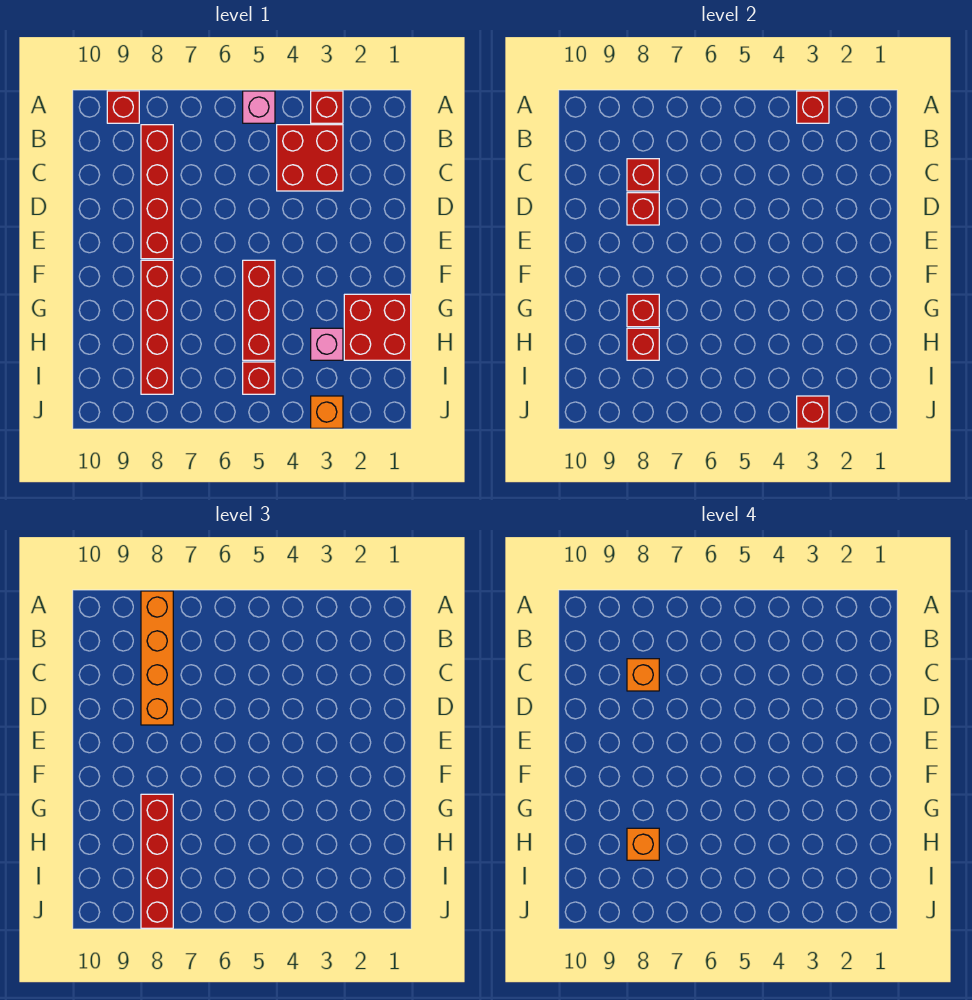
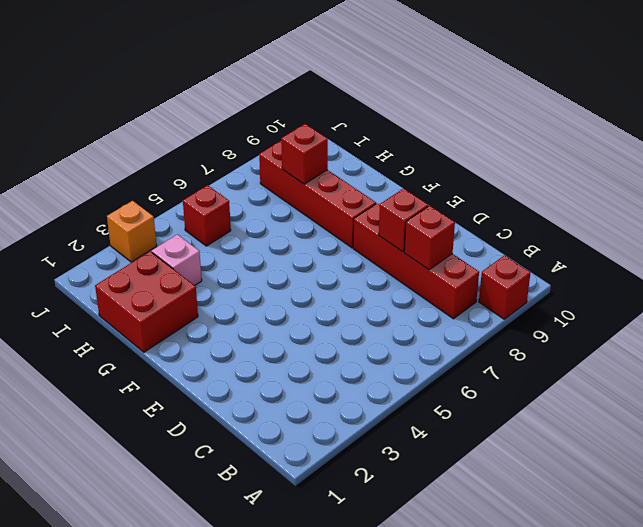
none -> red brick A3 level 1
none -> pink brick A5 level 1
none -> red brick B3:C4 level 1

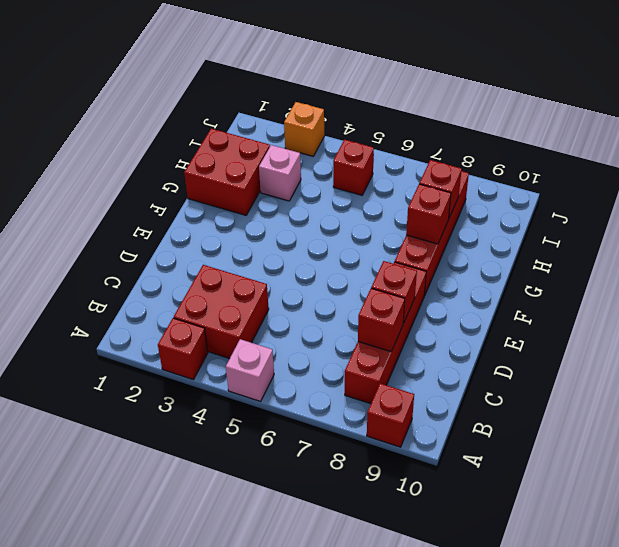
none -> red brick F5:H5 level 1
none -> red brick A3 level 2
none -> red brick J3 level 2

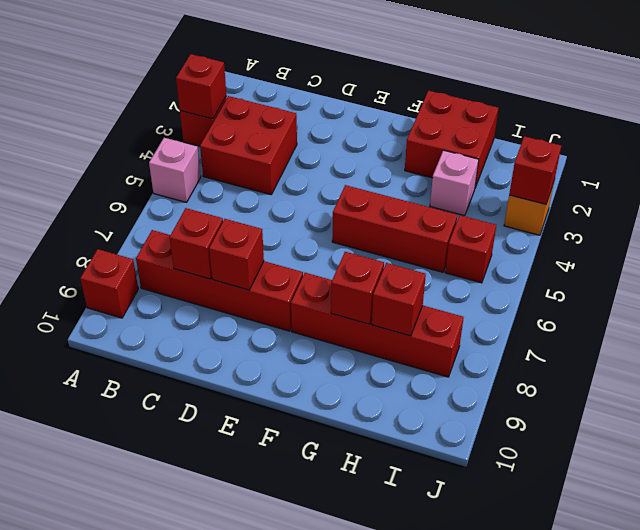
none -> orange brick A8:D8 level 3
none -> red brick G8:J8 level 3
none -> orange brick C8 level 4

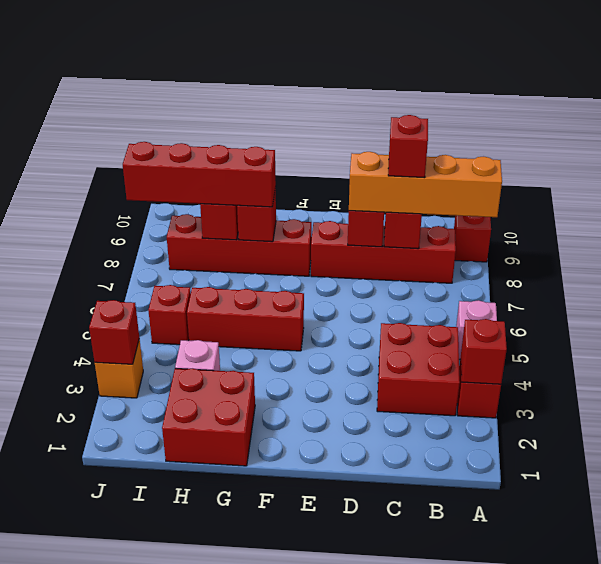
red brick C8 level 4 -> orange brick C8 level 4
none -> orange brick H8 level 4

